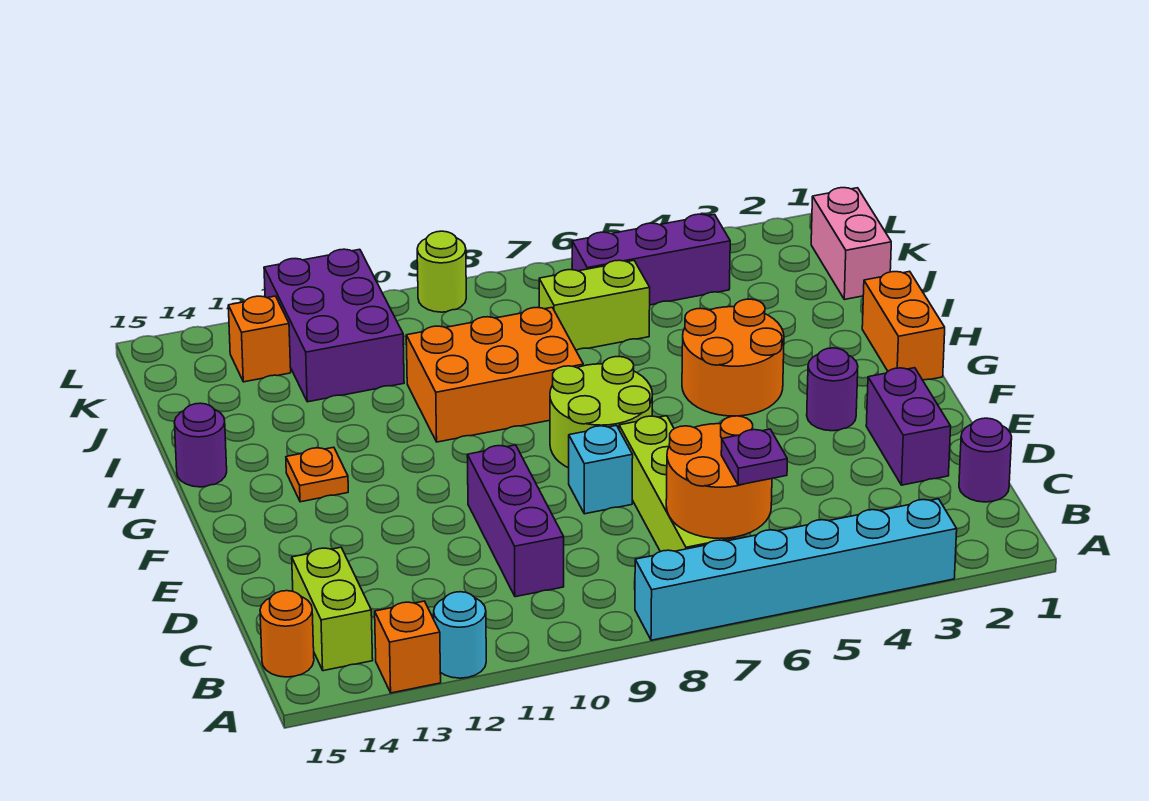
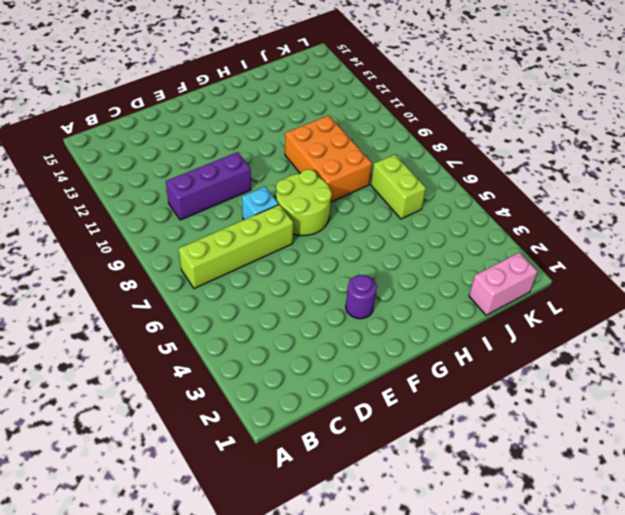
none -> cyan brick A3:A8 level 1
none -> cyan round brick A12 level 1
none -> orange brick A13 level 1

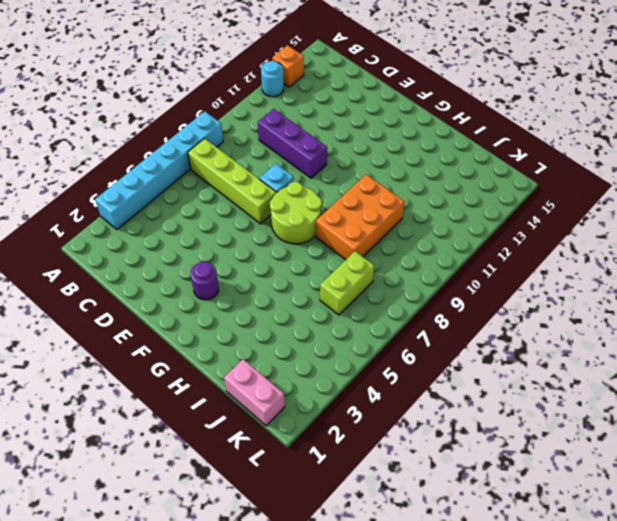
none -> lime brick B14:C14 level 1
none -> orange round brick B15 level 1
none -> purple round brick C1 level 1

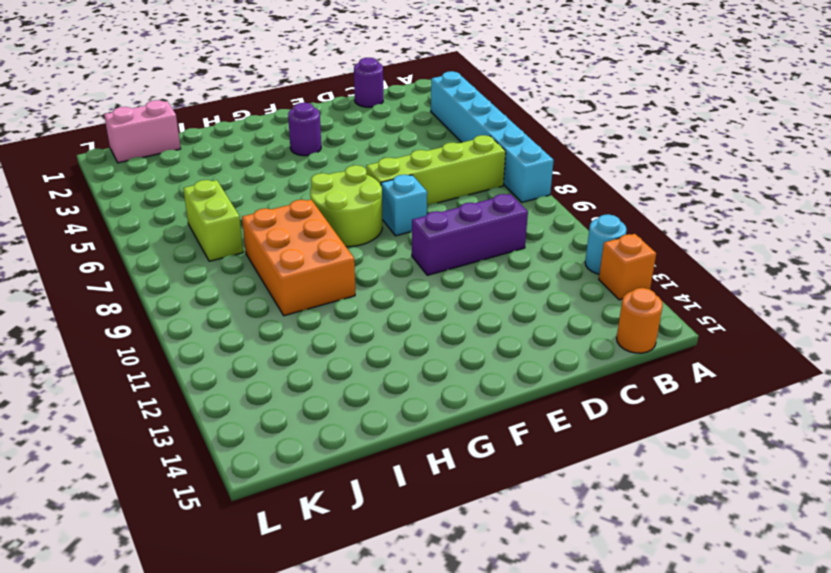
none -> lime brick B14:C14 level 1
none -> purple brick D2:E2 level 1
none -> orange brick G1:H1 level 1

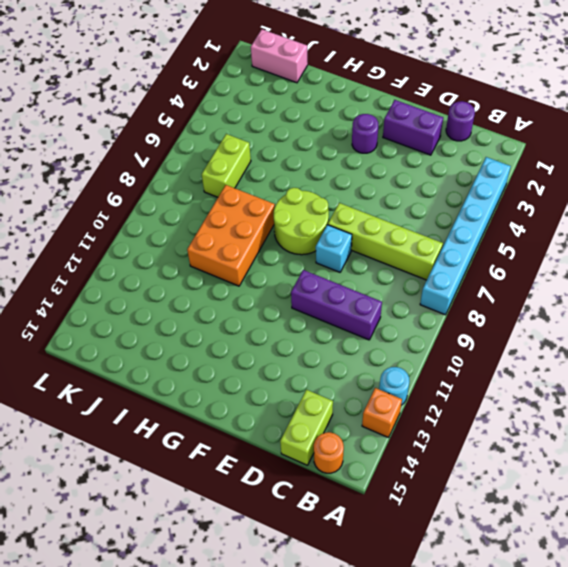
lime brick C14:C15 level 1 -> lime brick B14:C14 level 1
none -> orange brick G1:H1 level 1
none -> orange round brick G4:H5 level 1
none -> orange plate G13 level 1

